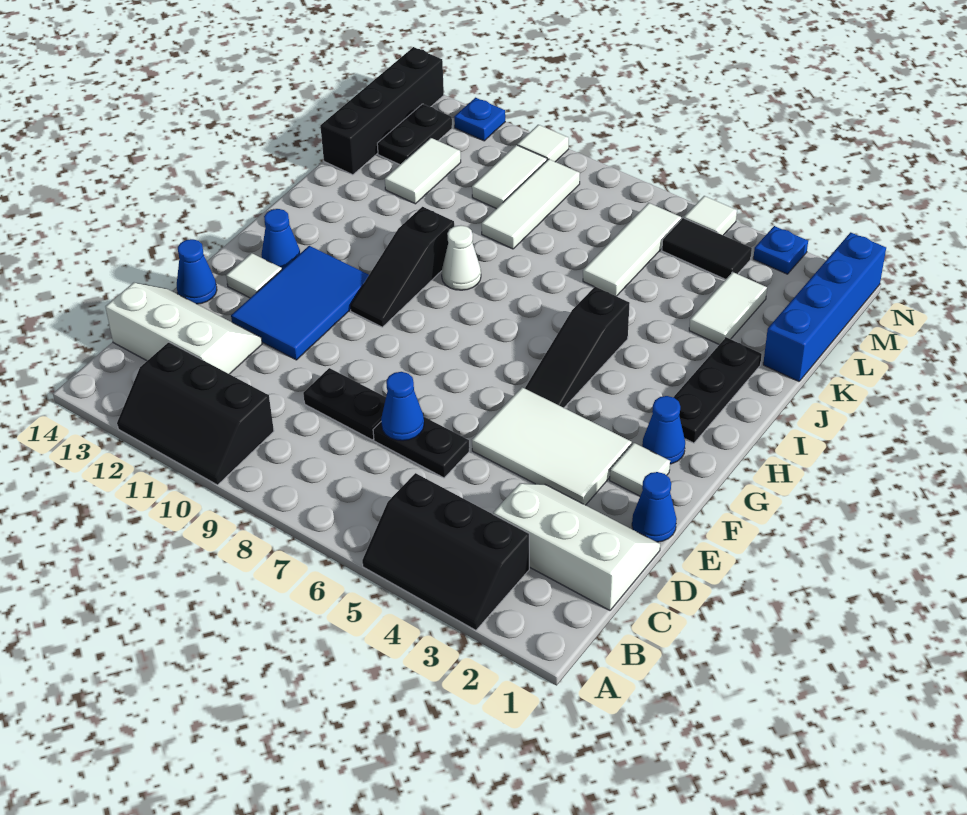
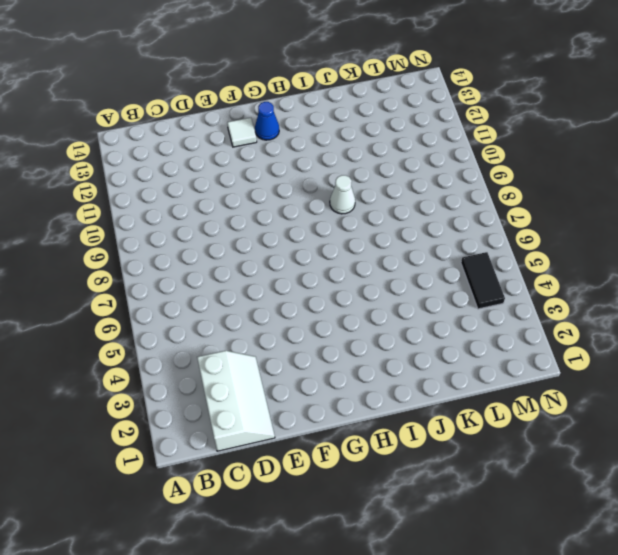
none -> black slope A3:B5 level 1 top B
none -> black slope A10:B12 level 1 top B
none -> white slope C12:D14 level 1 top C
none -> black plate D6:D7 level 1

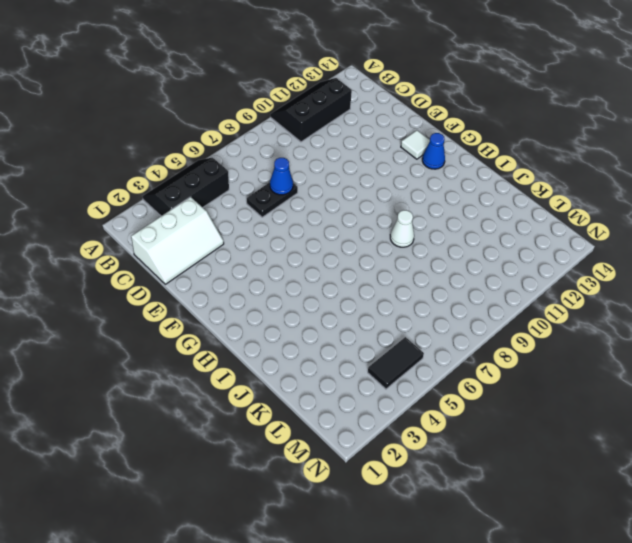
none -> white slope C12:D14 level 1 top C
none -> black plate D8:D9 level 1
none -> blue cone E1 level 1
none -> white tile E3:F5 level 1

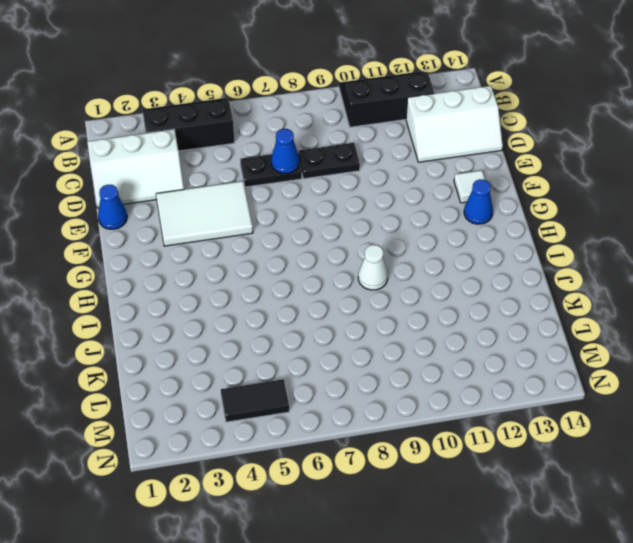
none -> blue tile E11:G12 level 1
none -> blue cone E14 level 1
none -> white tile F2 level 1
none -> blue cone G2 level 1

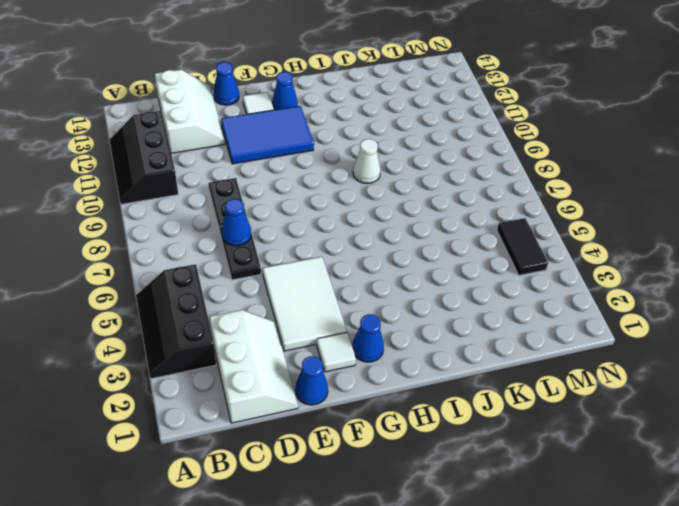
none -> black slope G5:I5 level 1 top I
none -> black slope G10:I10 level 1 top I
none -> black plate H2:J2 level 1
none -> blue brick K1:N1 level 1

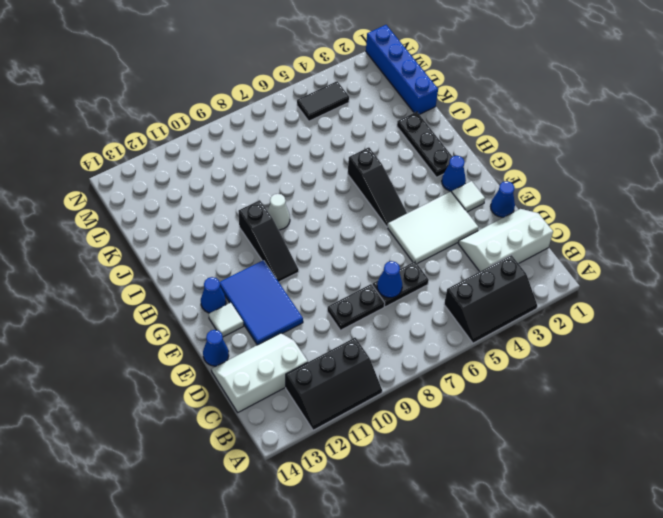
none -> white tile K3:L3 level 1
none -> white tile K6:M6 level 1
none -> white tile K9:M9 level 1
none -> white tile K12:L12 level 1

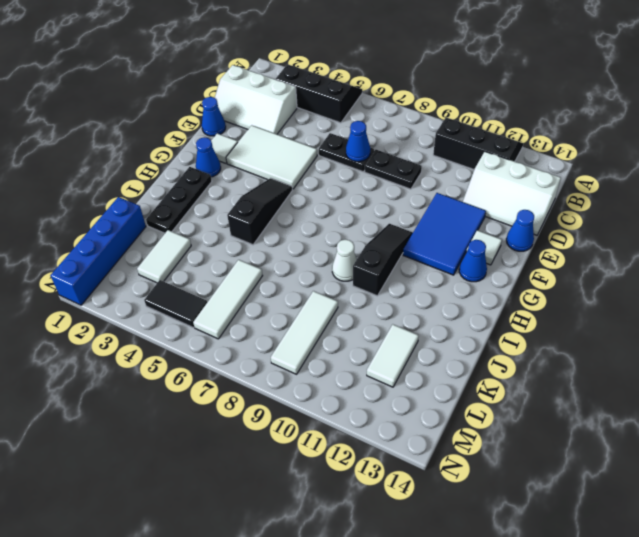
none -> black brick K14:N14 level 1
none -> white tile L10:M10 level 1
none -> black plate L13:M13 level 1
none -> blue plate N3 level 1

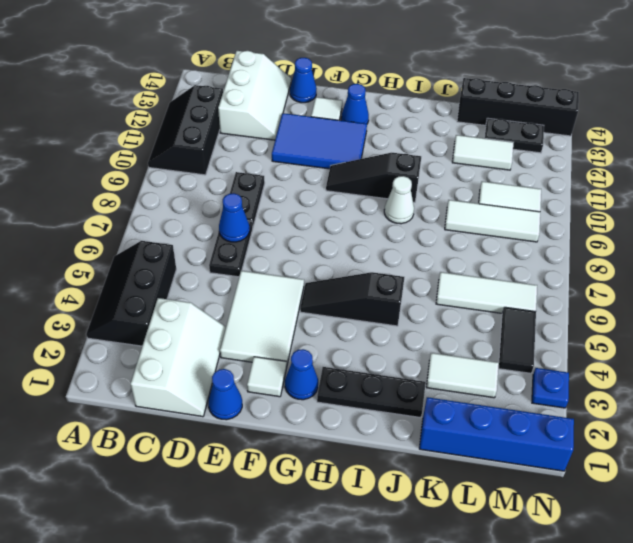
none -> white tile N5 level 1
none -> white tile N10 level 1
none -> blue plate N12 level 1

